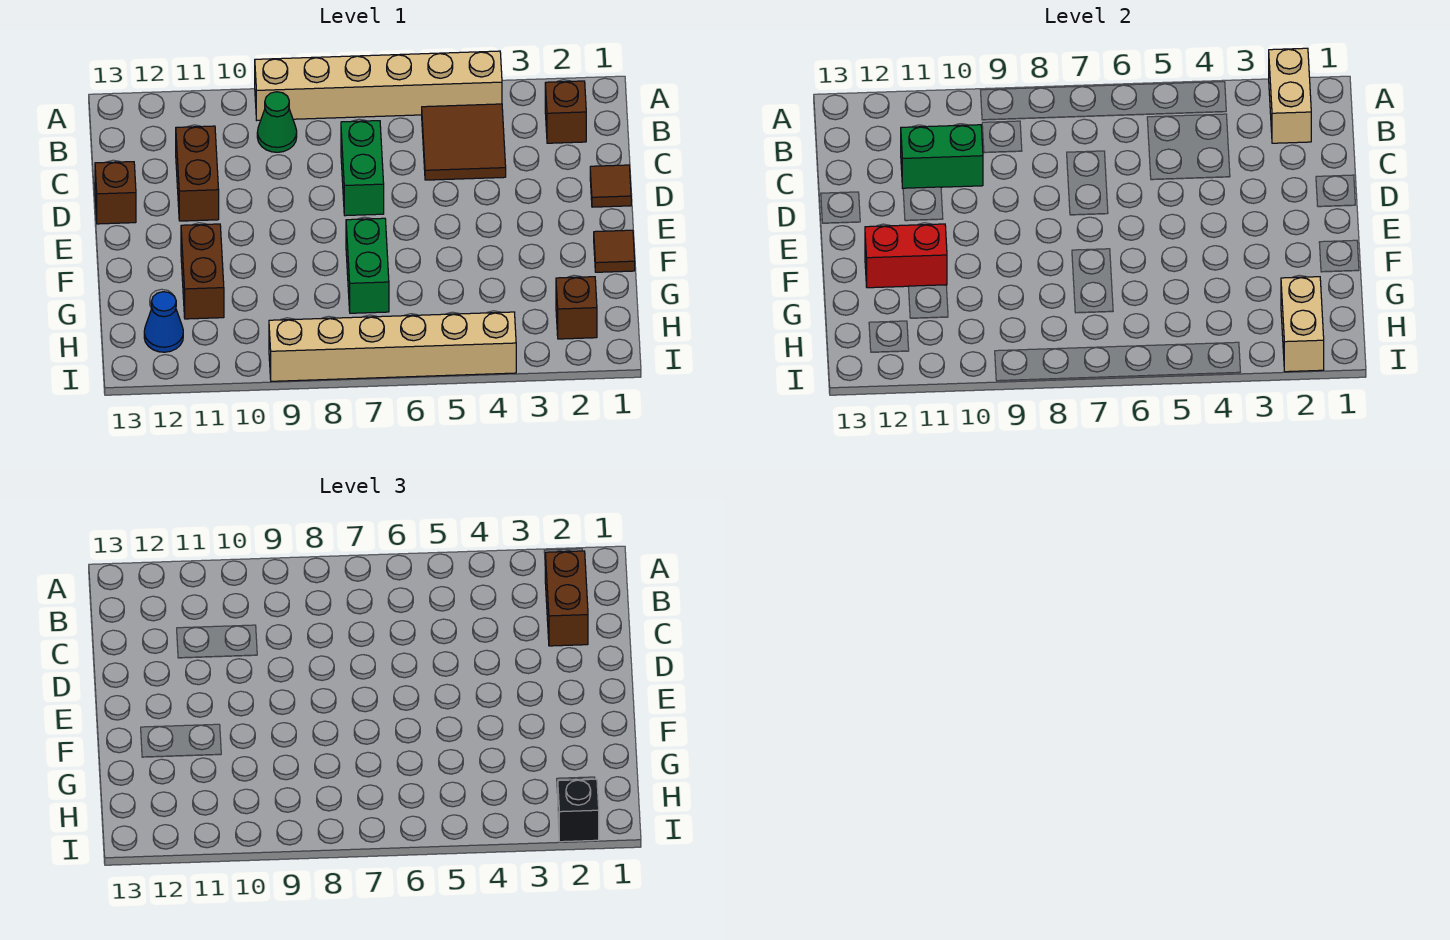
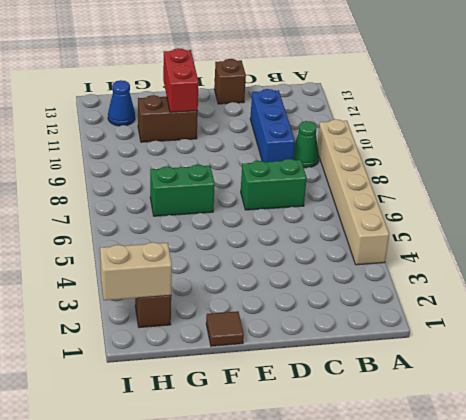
blue brick C9:C11 level 1 -> brown brick C11:D11 level 1
none -> brown brick B2 level 1
none -> brown tile B4:C5 level 1
none -> brown tile D1 level 1

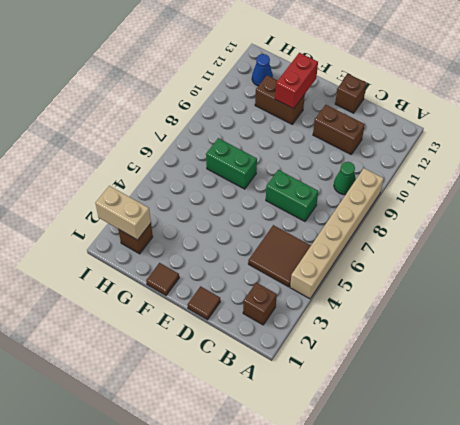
none -> tan brick I4:I9 level 1
none -> tan brick A2:B2 level 2
none -> green brick C10:C11 level 2

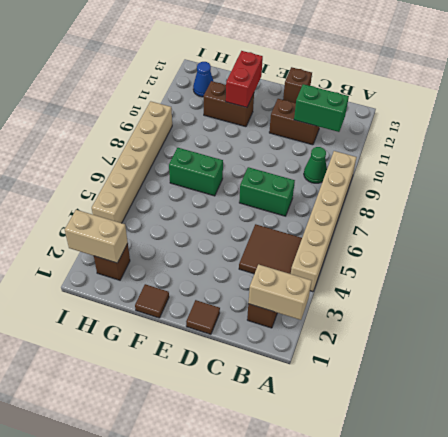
green brick B11:C11 level 2 -> green brick C10:C11 level 2
none -> brown brick B2:C2 level 3
none -> black brick I2 level 3

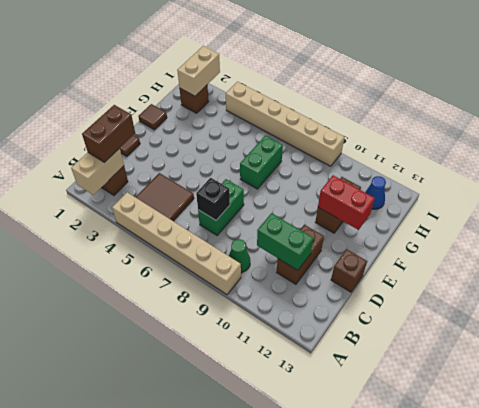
black brick C7 level 2 -> black brick I2 level 3

